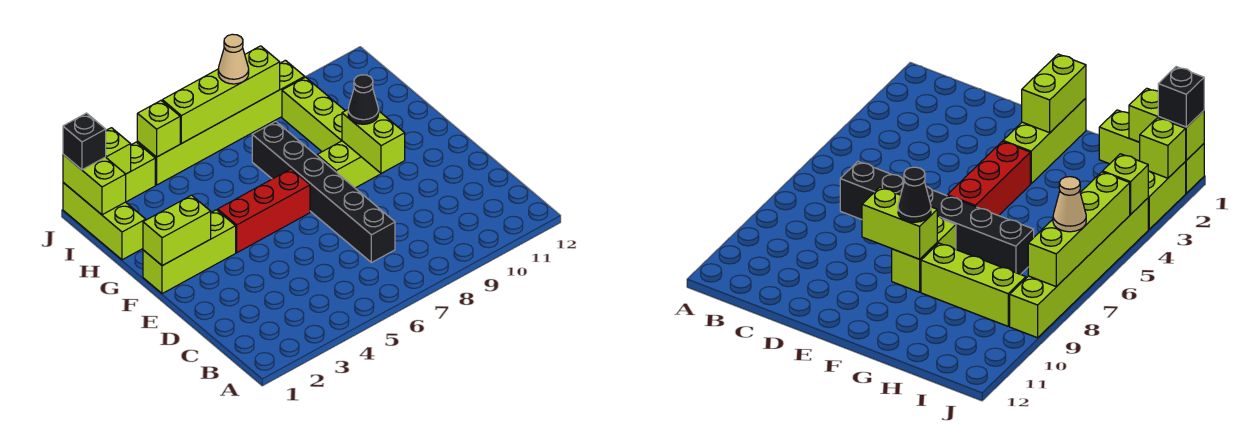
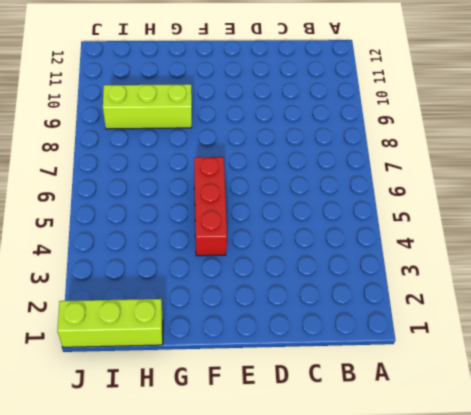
none -> black brick C7:H7 level 1
none -> lime brick F1:F3 level 1
none -> lime brick F8:F9 level 1

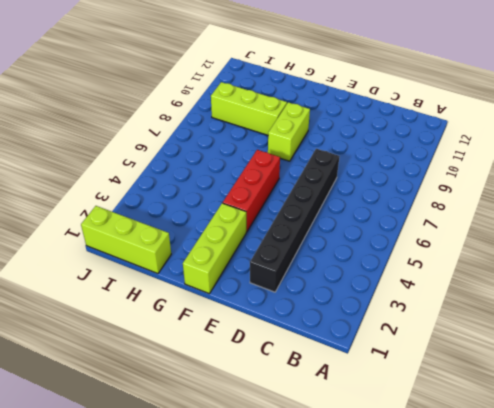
black brick D2:D7 level 1 -> black brick C7:H7 level 1
none -> lime brick J2:J3 level 1
none -> lime brick J4:J9 level 1
none -> lime brick E9:F9 level 2

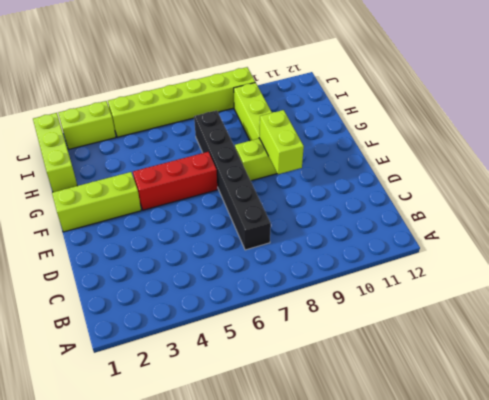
none -> lime brick F1:F2 level 2
none -> lime brick I1:J1 level 2
none -> lime brick J2 level 2

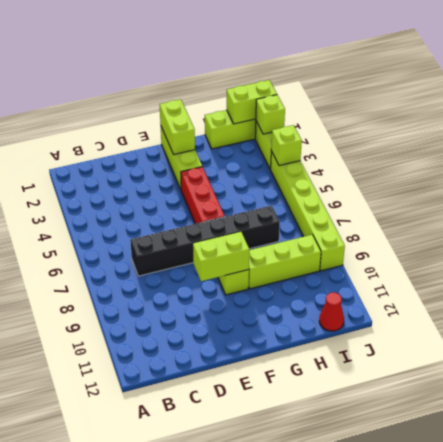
red cone I12 level 1 -> none
none -> lime brick J5:J8 level 2
none -> black cone F9 level 3
none -> black brick J1 level 3

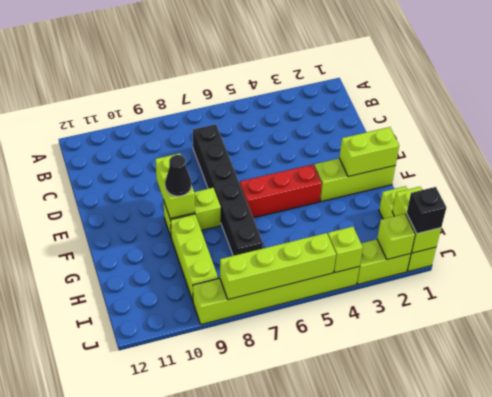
none -> tan cone J7 level 3

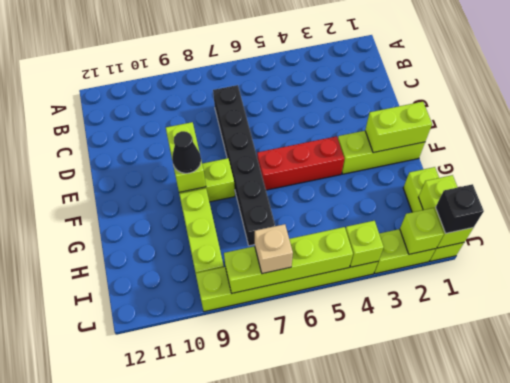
tan brick J7 level 3 -> tan cone J7 level 3

